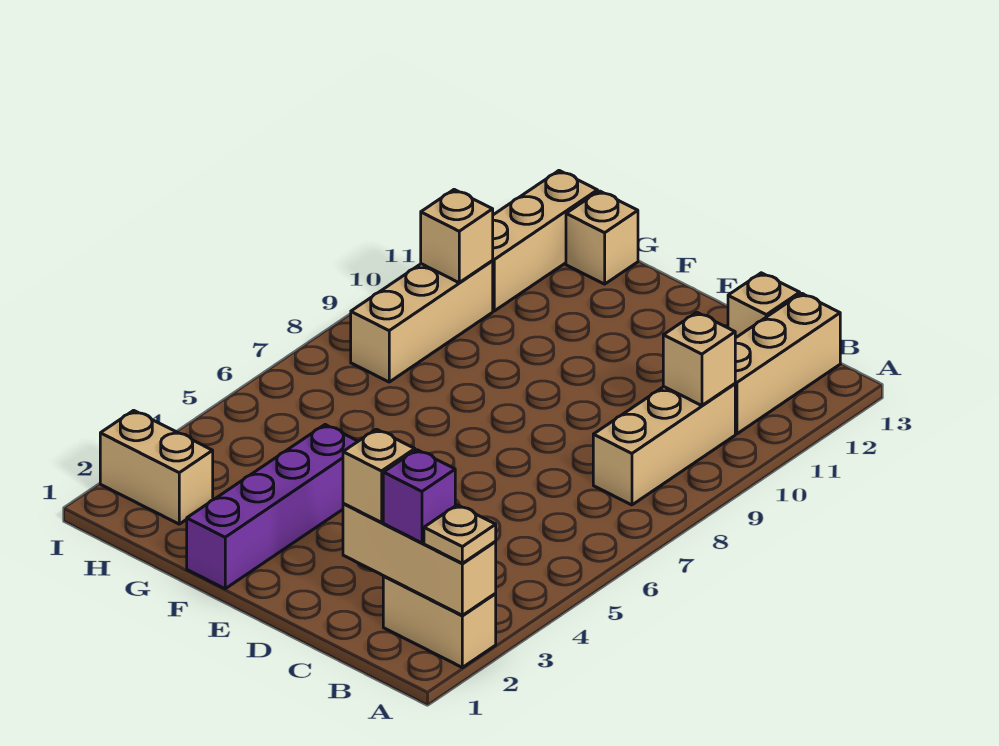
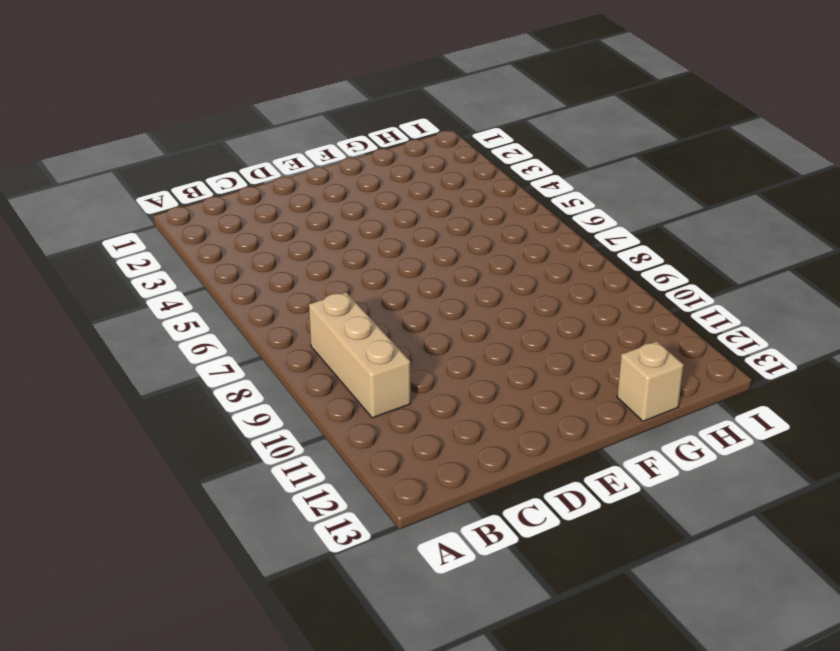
none -> tan brick A2:B2 level 1
none -> tan brick B11:B13 level 1
none -> tan brick C13 level 1

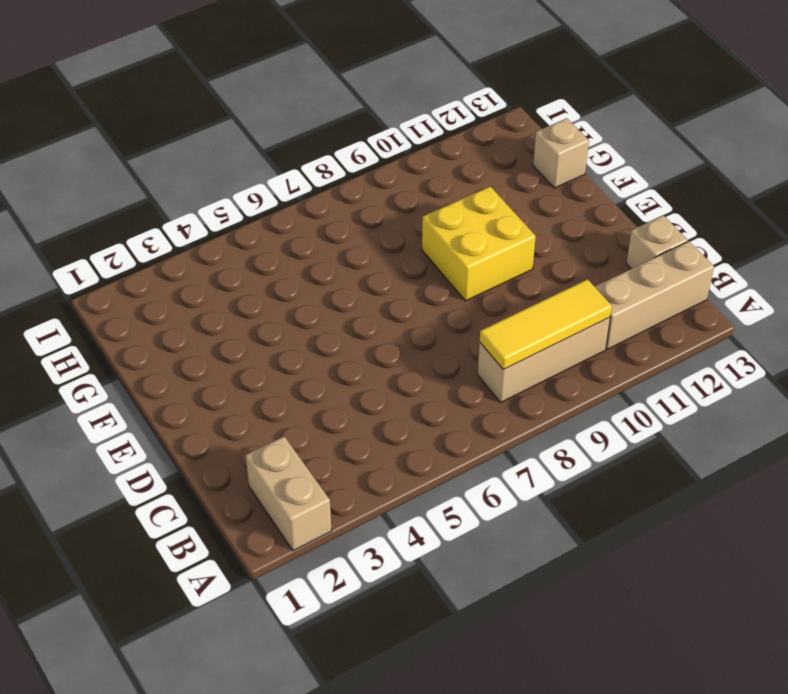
yellow tile B8:B10 level 2 -> tan brick B10 level 2
yellow brick E9:F10 level 1 -> none
none -> purple brick F1:F4 level 1
none -> tan brick H2:I2 level 1
none -> tan brick H8:H10 level 1

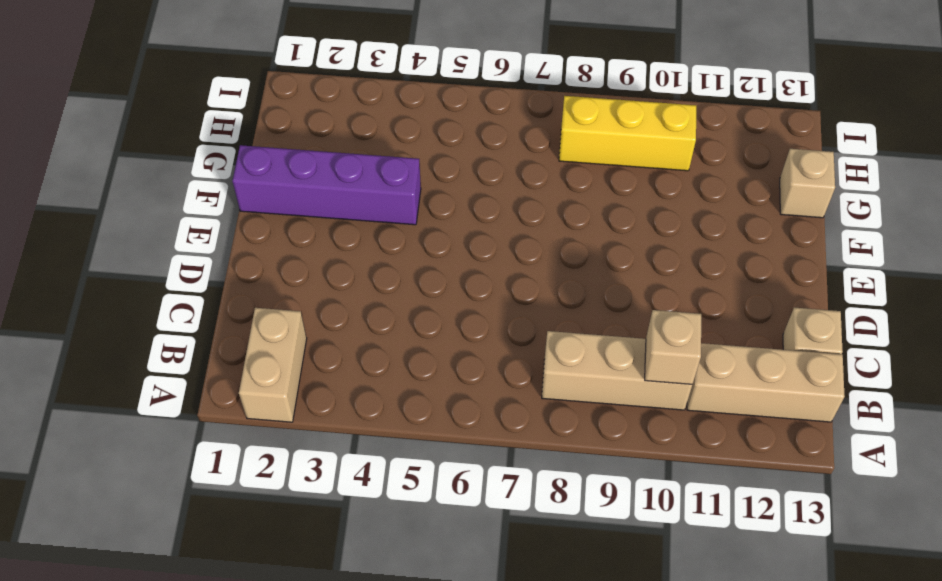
yellow brick H8:H10 level 1 -> tan brick H8:H10 level 1
none -> tan brick H2:I2 level 1
none -> tan brick H11:H13 level 1
none -> tan brick A2:C2 level 2

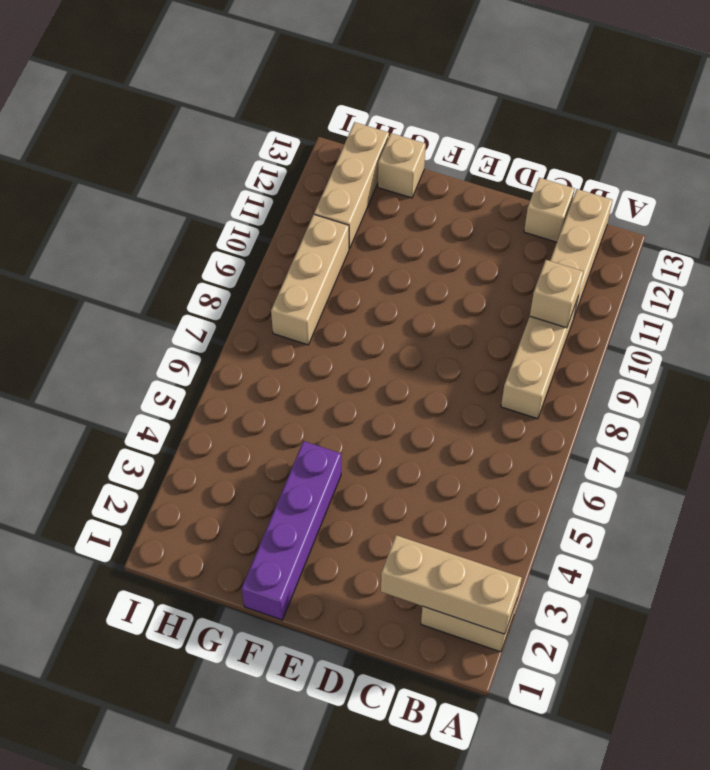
none -> tan brick H2:I2 level 1
none -> tan brick H10 level 2
none -> tan plate A2 level 3

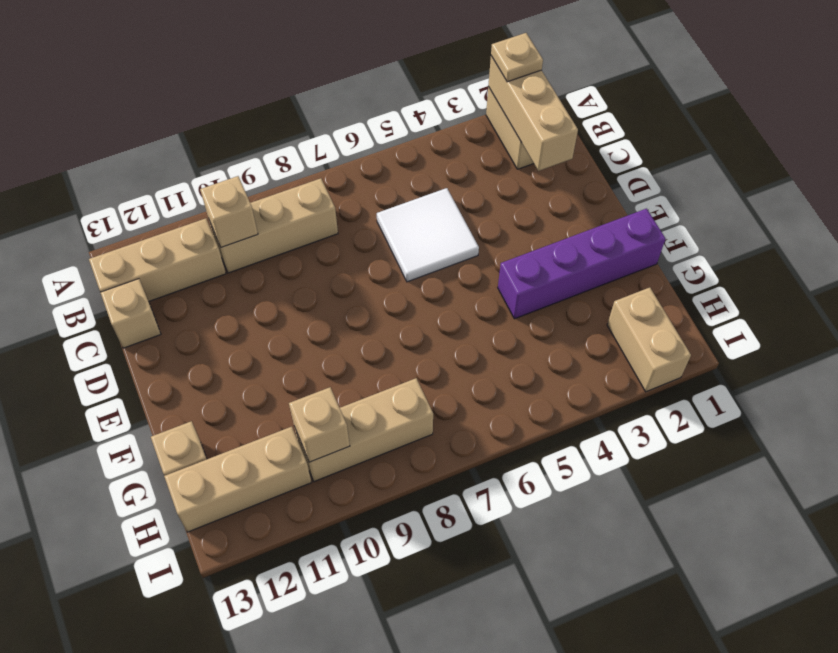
white tile C5:D6 level 1 -> none
none -> purple brick B2 level 3
none -> tan brick C2 level 3

